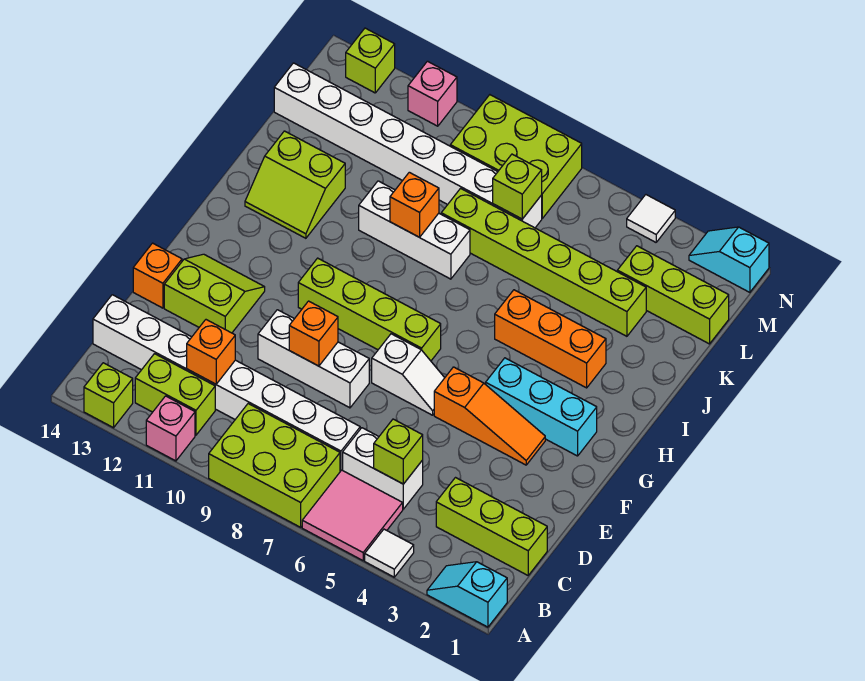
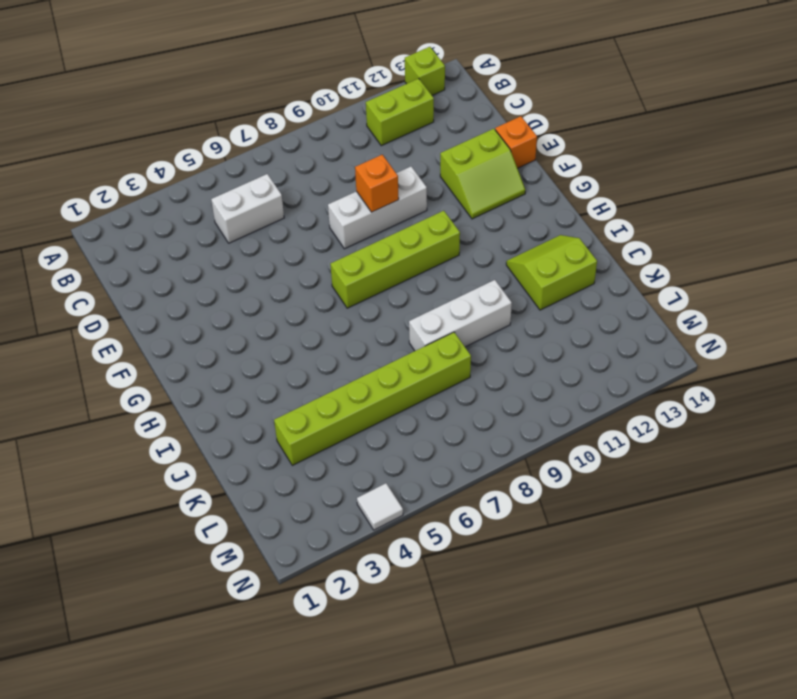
none -> cyan slope A1:A2 level 1 top 1
none -> white tile A4 level 1
none -> pink tile A5:B6 level 1
none -> lime brick A7:B9 level 1

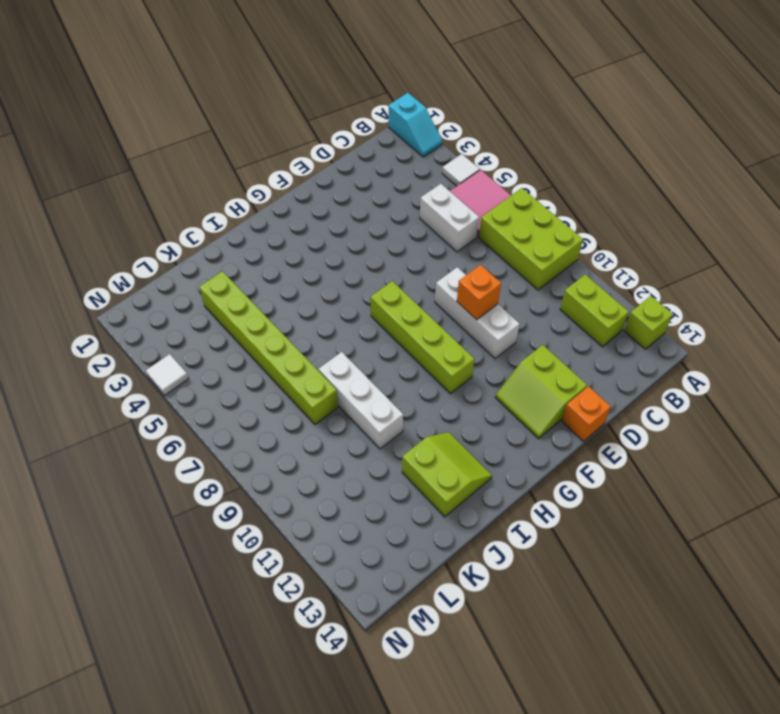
none -> pink brick A11 level 1
none -> lime brick C1:C3 level 1
none -> white brick C7:C14 level 1
none -> orange slope F3:F5 level 1 top 5

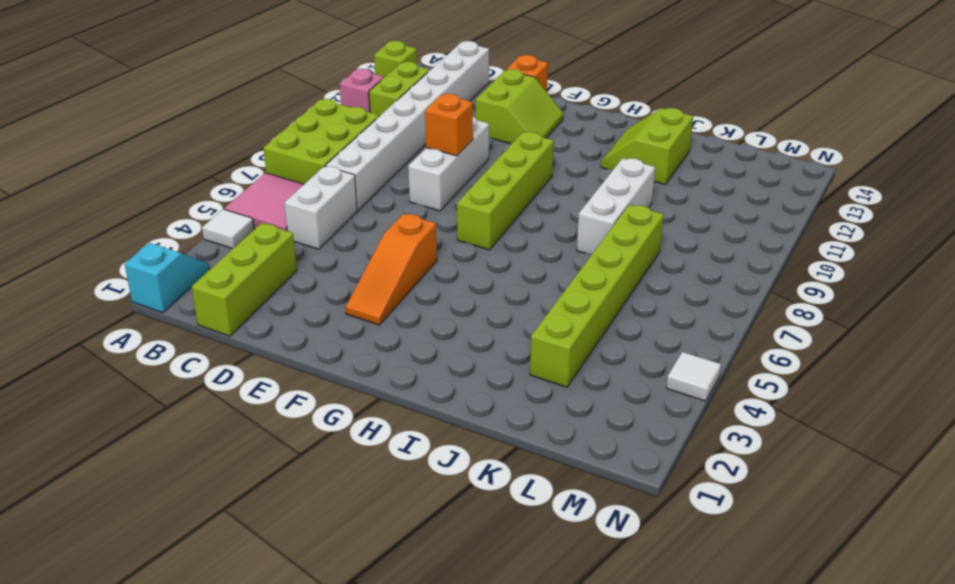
none -> white slope F6:F7 level 1 top 7
none -> cyan brick G2:G4 level 1
none -> orange brick I3:I5 level 1
none -> lime brick L1:L3 level 1

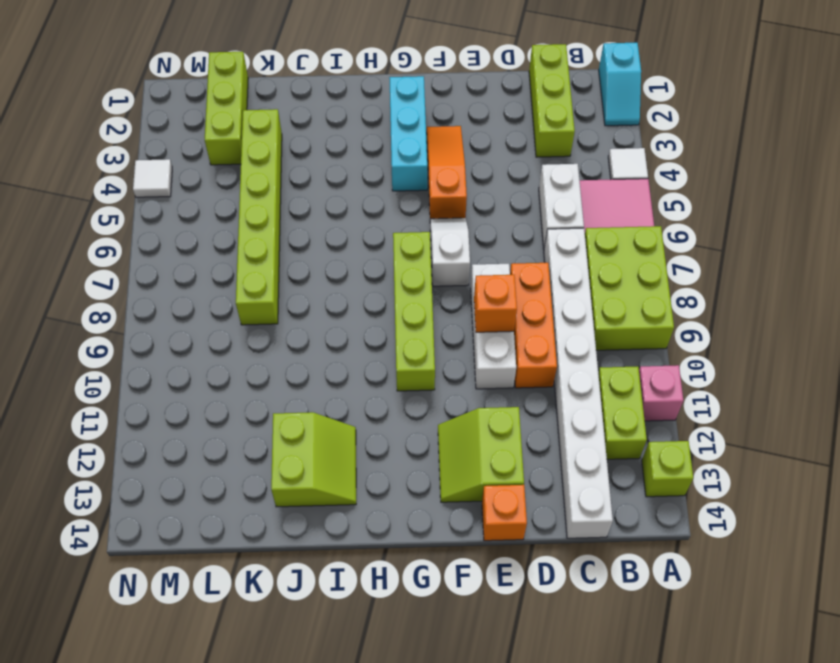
orange brick D8:D10 level 1 -> orange brick I3:I5 level 1
none -> white brick J8:J10 level 1
none -> white brick L7:L14 level 1
none -> lime brick M7:N9 level 1
none -> cyan slope N1:N2 level 1 top 1

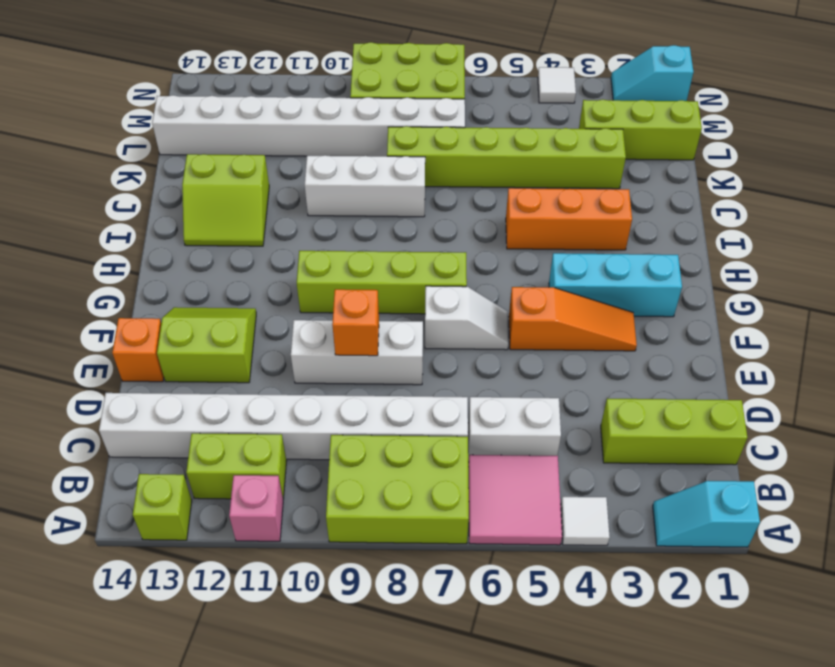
none -> pink brick N11 level 1
none -> lime brick N13 level 1
none -> lime brick C5 level 2
none -> orange brick C11 level 2

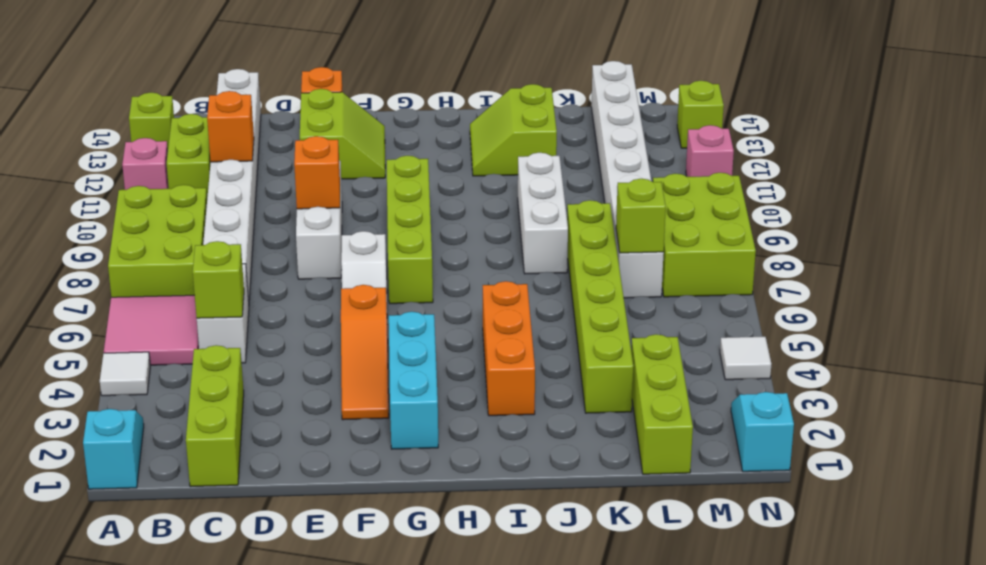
none -> orange brick J9 level 2

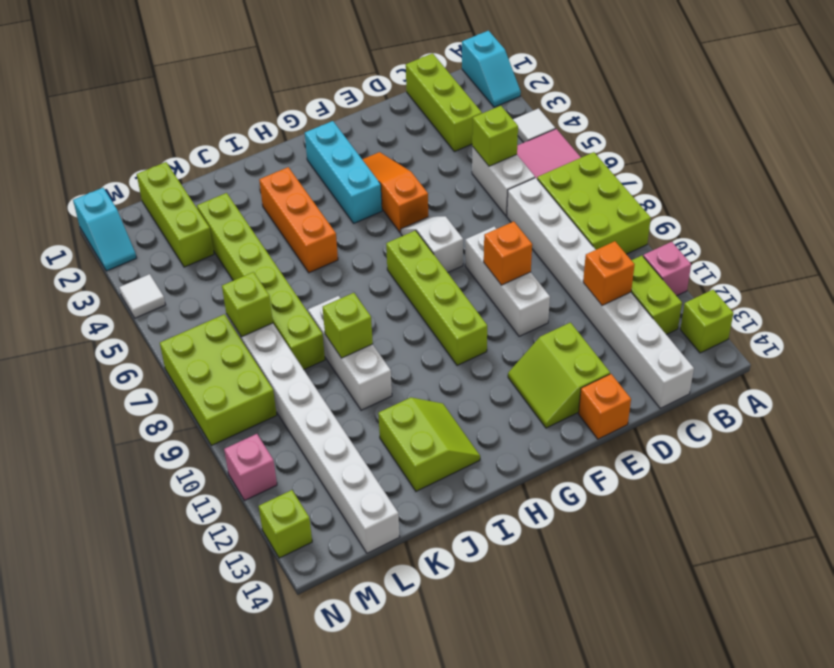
lime brick J9 level 2 -> orange brick J9 level 2

